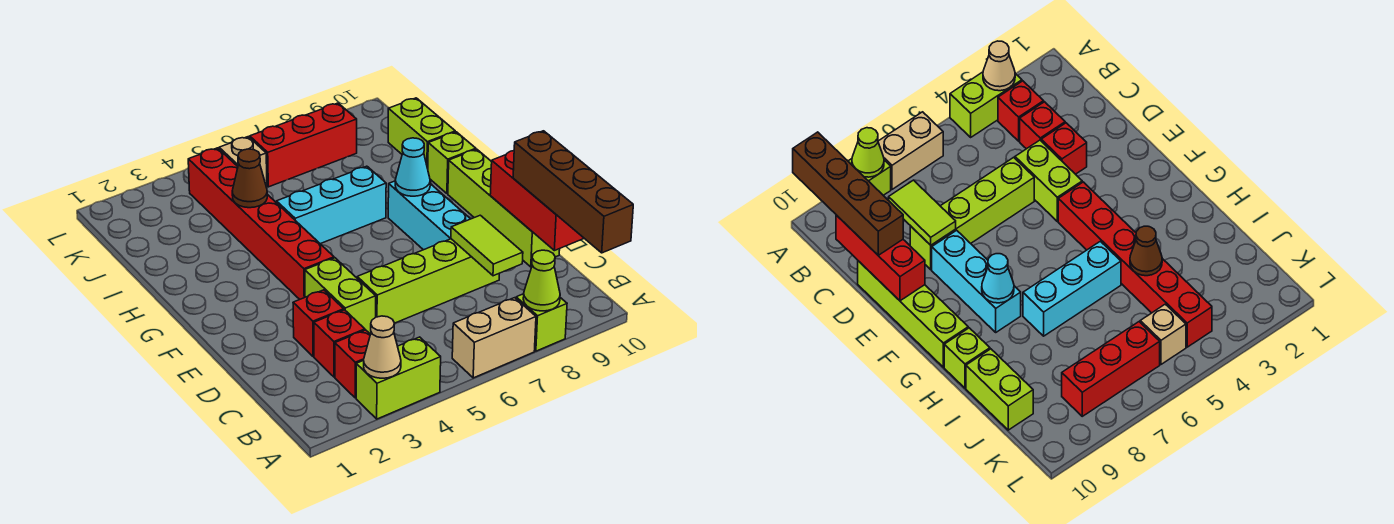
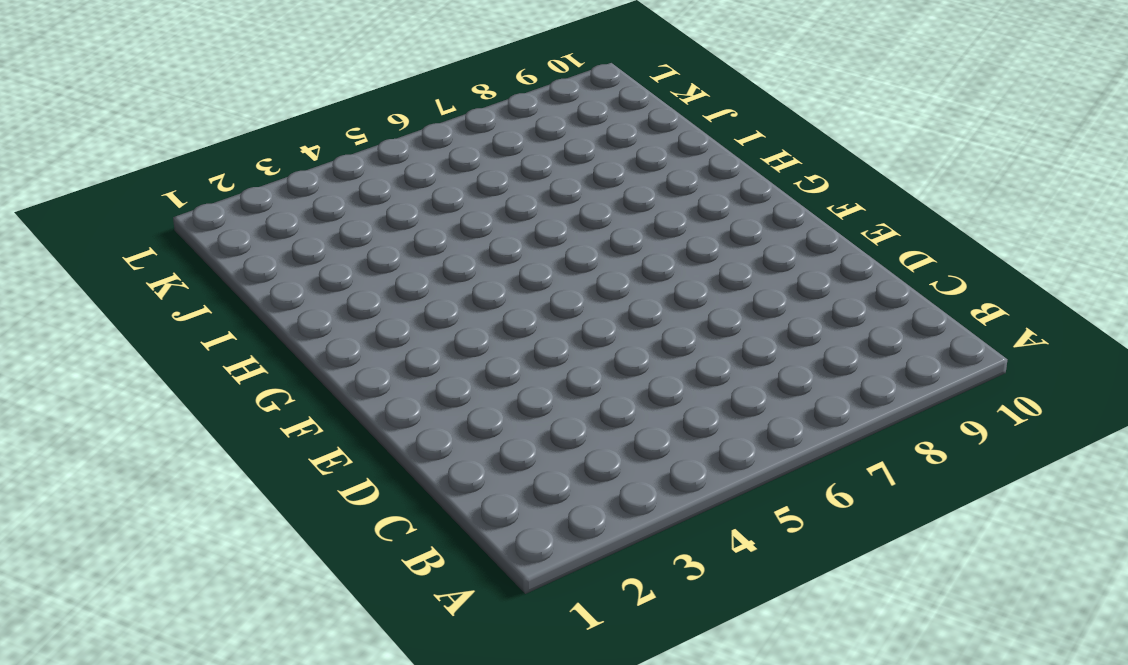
none -> lime brick A3:A4 level 1
none -> tan brick A6:A7 level 1
none -> lime brick A8 level 1

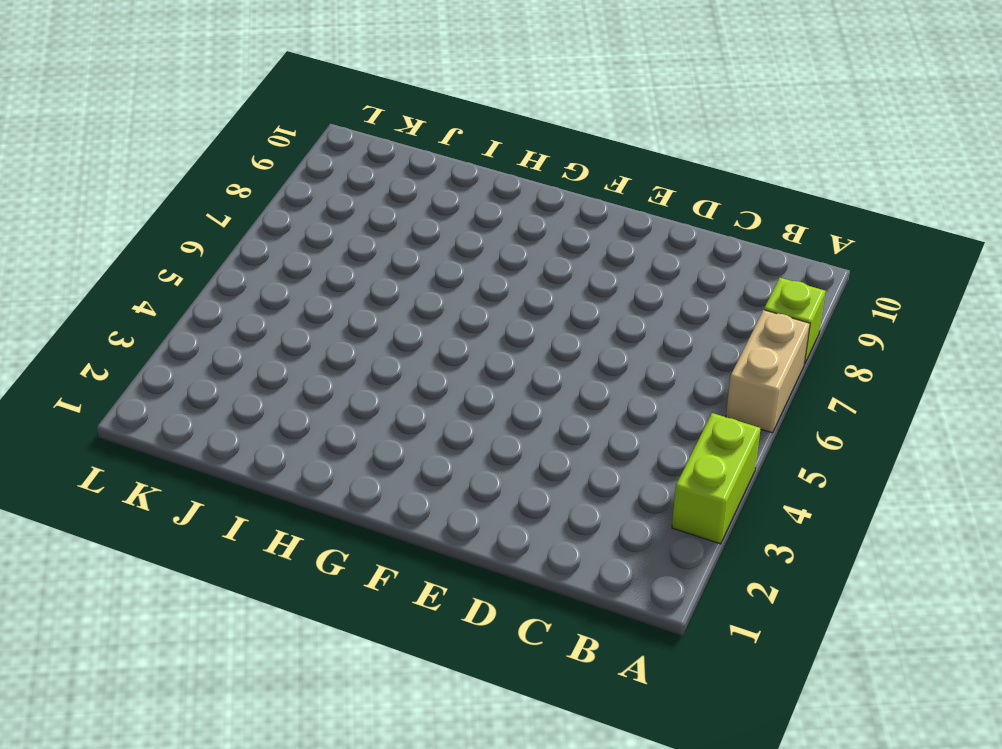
none -> red brick B3 level 1
none -> red brick C3 level 1
none -> red brick D3 level 1

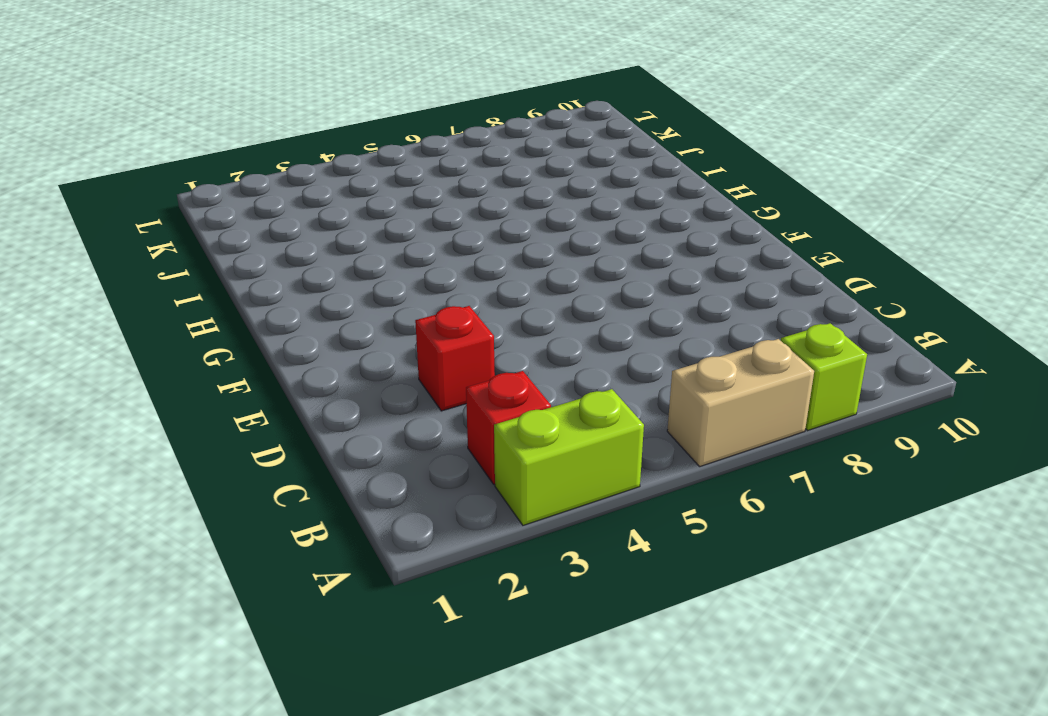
none -> red brick C3 level 1
none -> lime brick D4:E4 level 1
none -> lime brick D5:D8 level 1

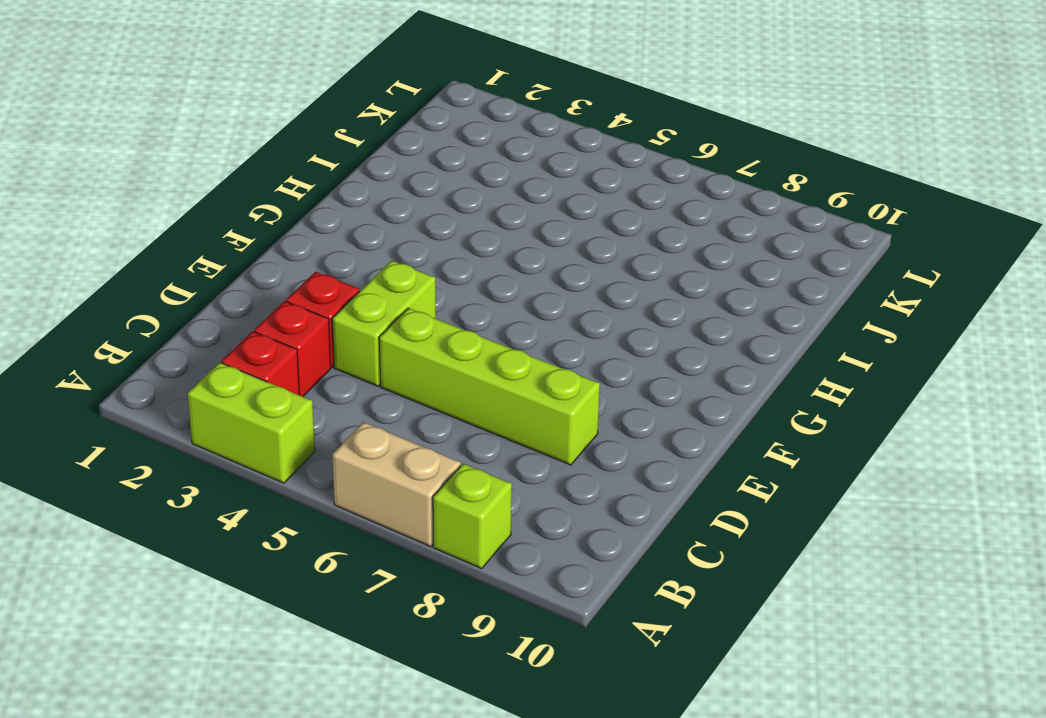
none -> lime brick D10:G10 level 1
none -> cyan brick E8:G8 level 1
none -> red brick F4:K4 level 1

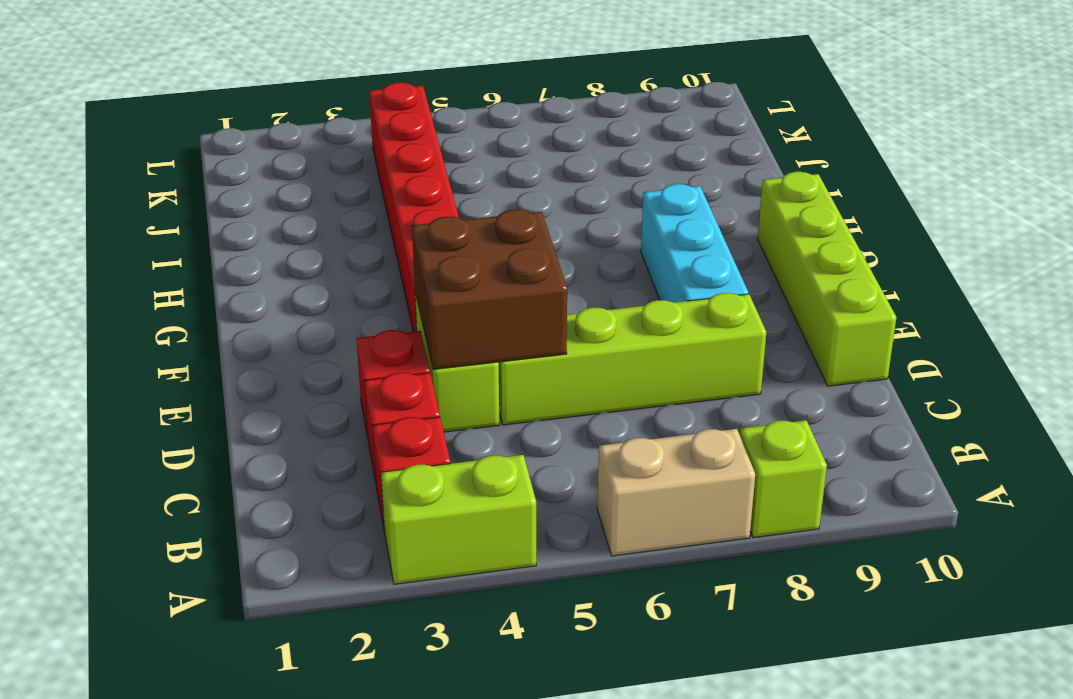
brown brick D4:E5 level 2 -> none
none -> cyan brick H5:H7 level 1
none -> lime brick H10 level 1
none -> lime brick I10:J10 level 1

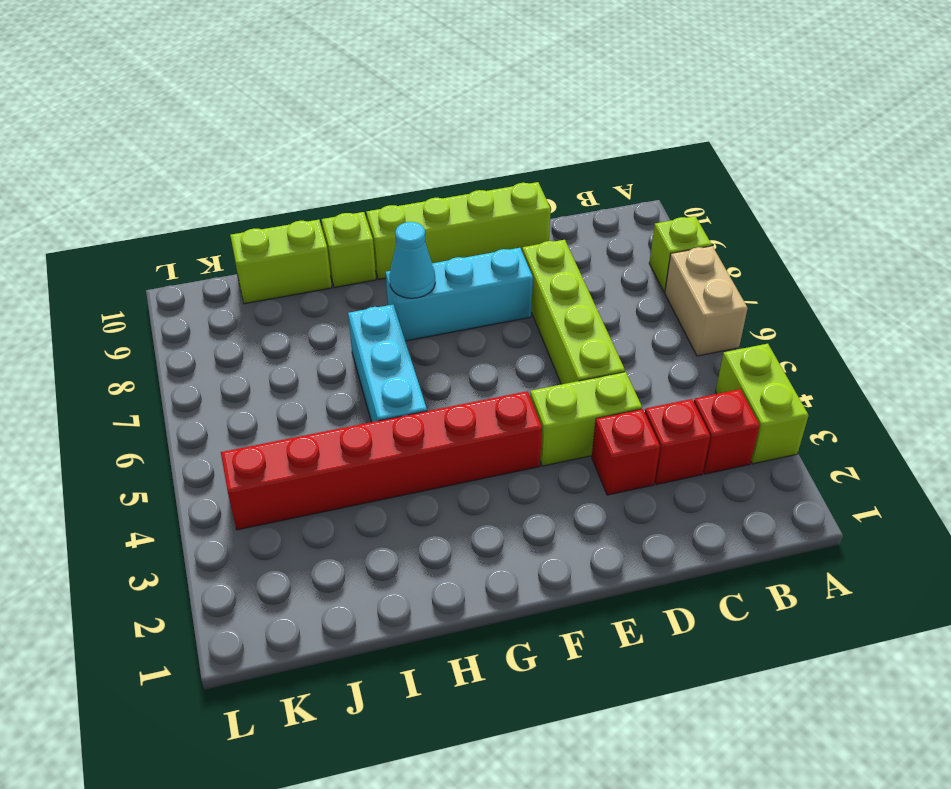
none -> tan brick K5 level 1
none -> red brick K6:K8 level 1
none -> tan cone A3 level 2

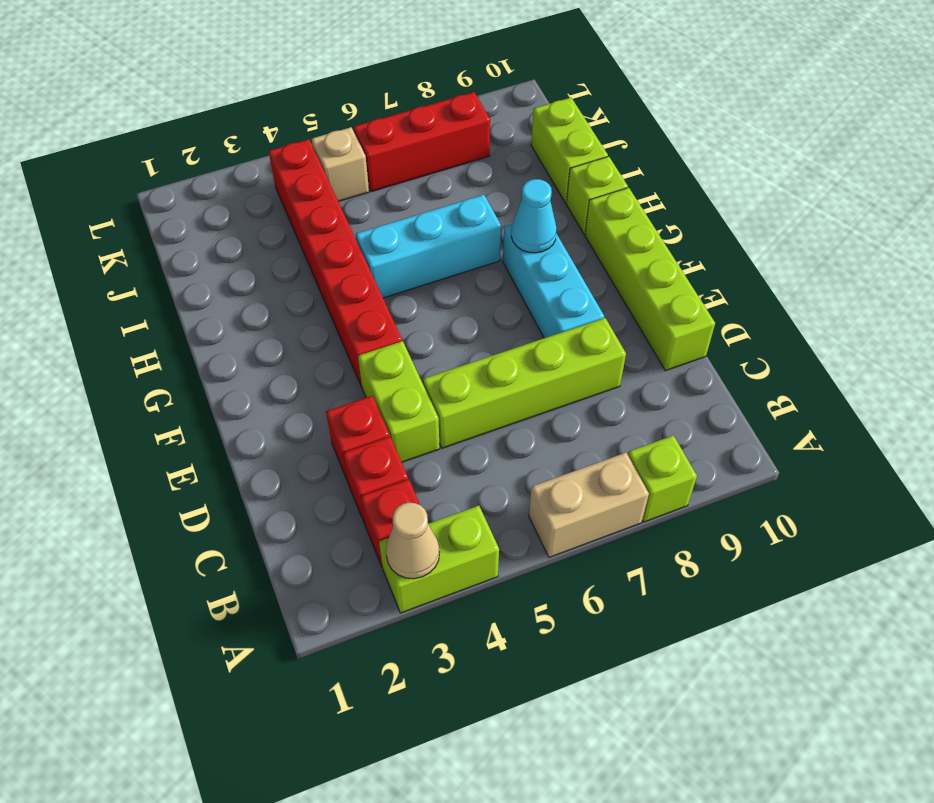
none -> lime cone A8 level 2
none -> lime tile C8:D8 level 2
none -> red brick C10:E10 level 2

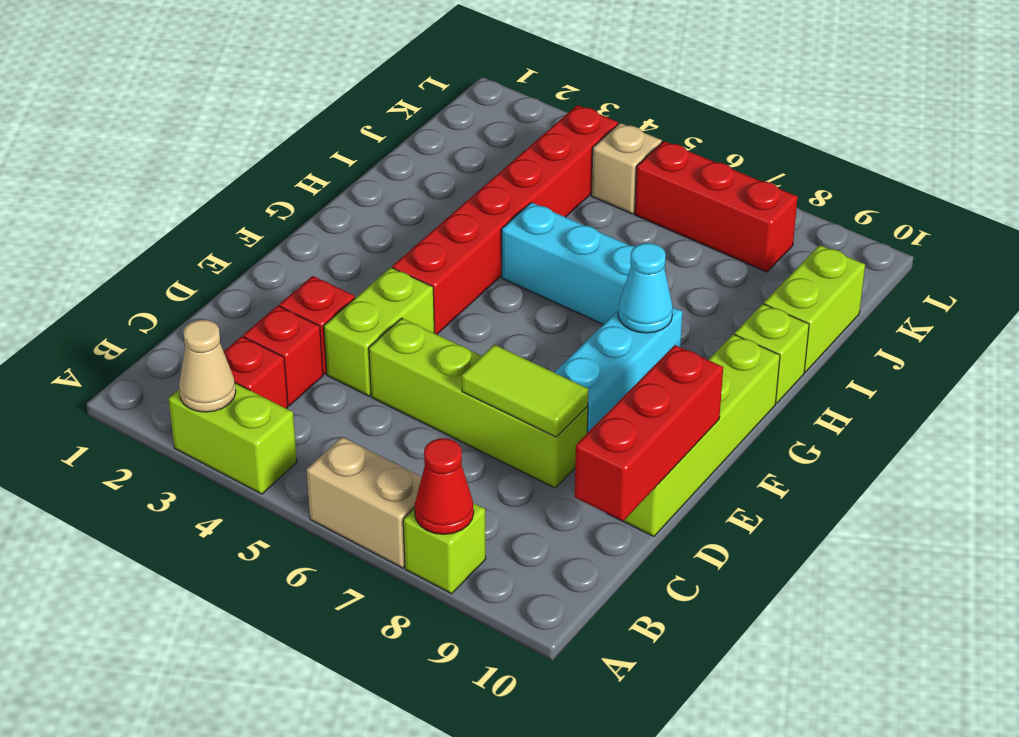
red cone A8 level 2 -> lime cone A8 level 2
lime tile D7:D8 level 2 -> lime tile C8:D8 level 2
none -> brown cone I4 level 2
none -> brown brick A10:D10 level 3

